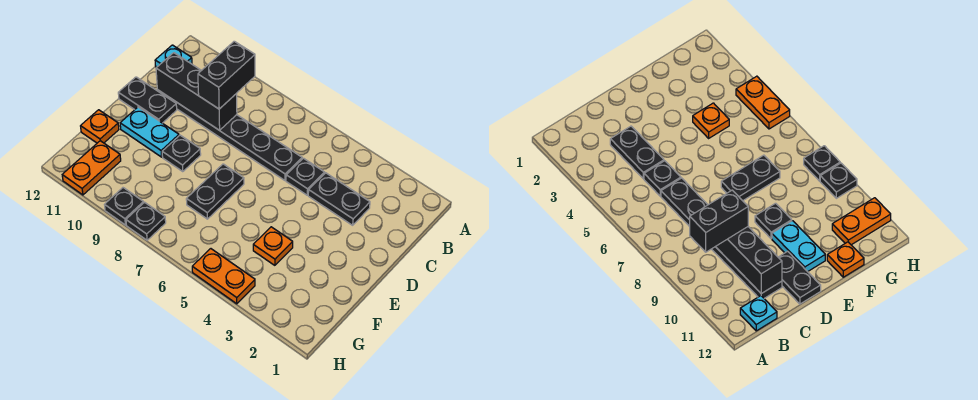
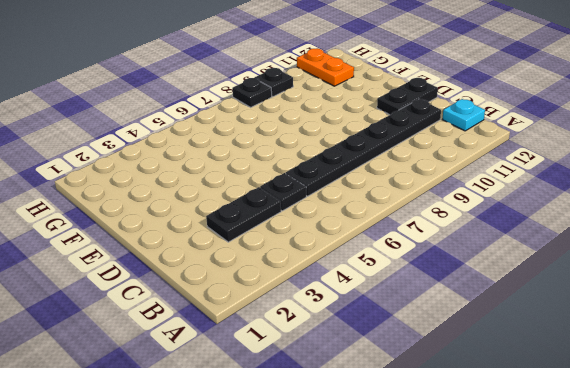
none -> black plate E7:F7 level 1
none -> black plate E9 level 1
none -> cyan plate E10:E11 level 1

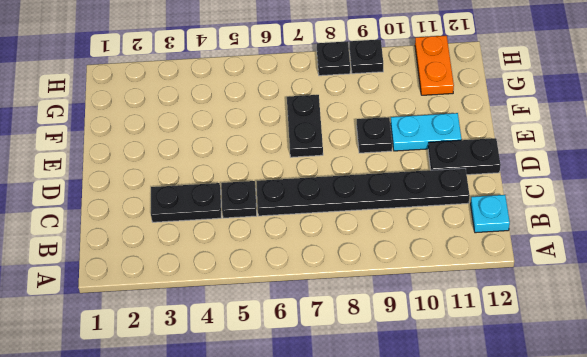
none -> orange plate F4 level 1
none -> orange plate F12 level 1
none -> orange plate H4:H5 level 1

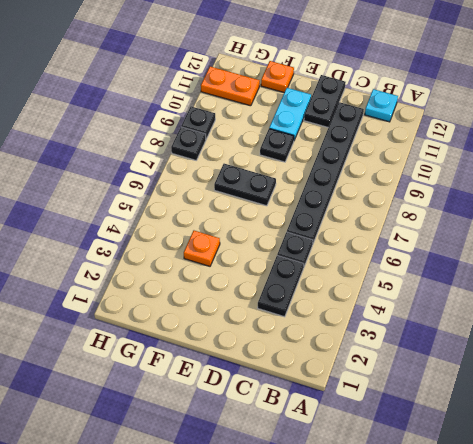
none -> orange plate H4:H5 level 1
none -> black brick C9:C11 level 2
none -> black brick B9:C9 level 3

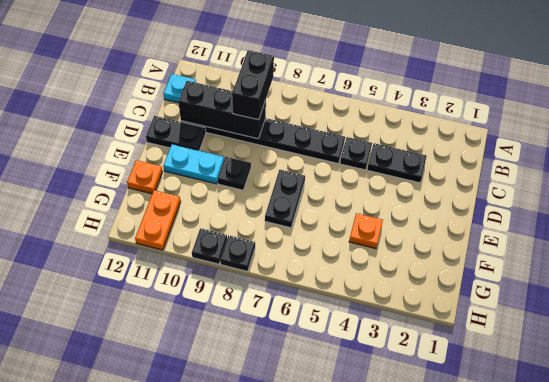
none -> orange plate H4:H5 level 1

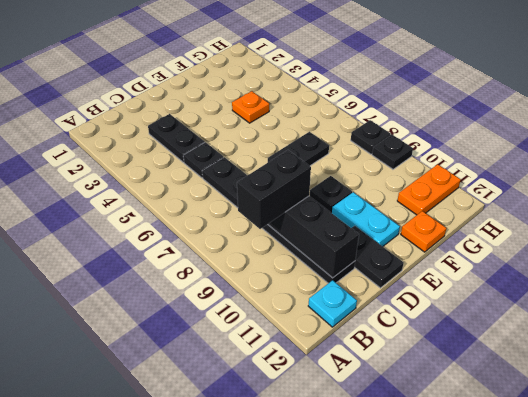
none -> orange plate H4:H5 level 1

